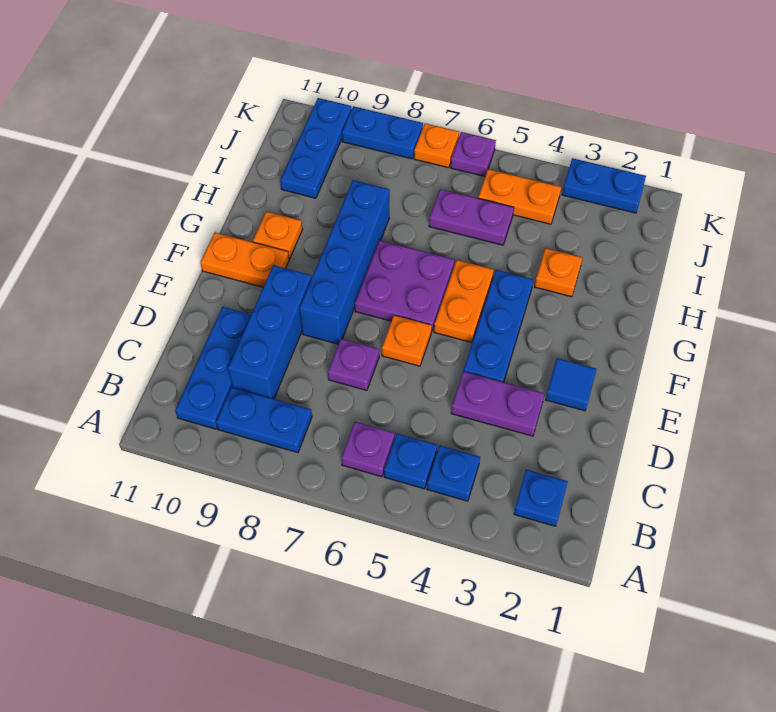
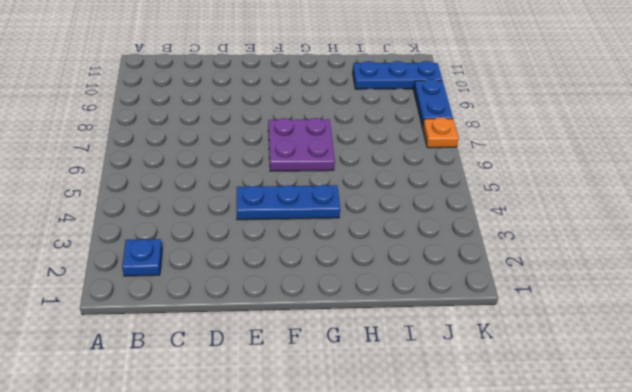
none -> blue plate B4 level 1
none -> blue plate B5 level 1
none -> purple plate B6 level 1

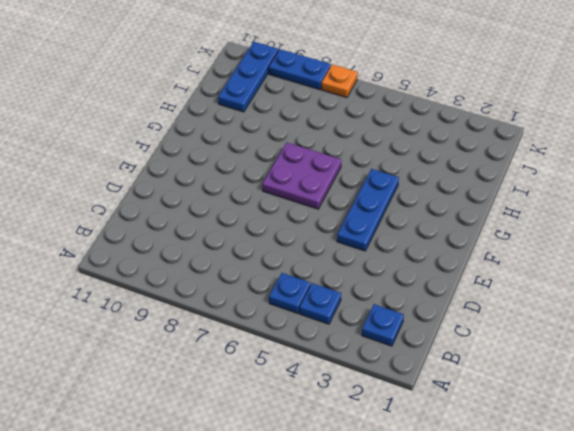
none -> purple plate B6 level 1
none -> blue plate B8:B9 level 1
none -> blue plate B10:D10 level 1

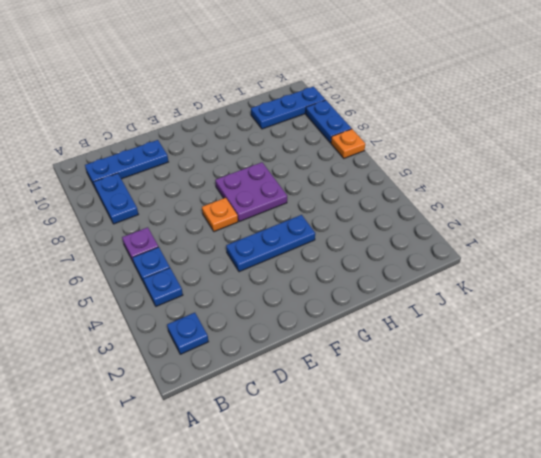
none -> blue brick C9:E9 level 1
none -> purple plate D3:D4 level 1
none -> purple plate D7 level 1

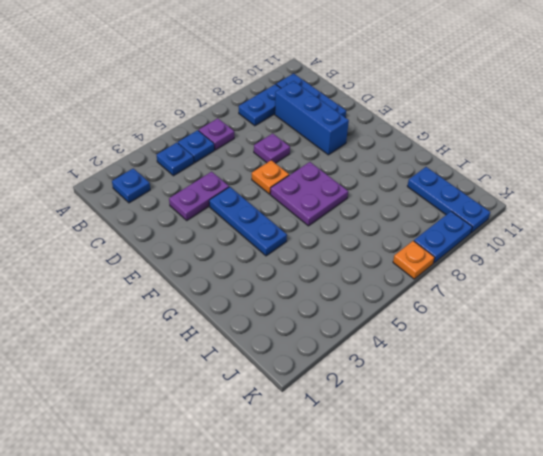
none -> blue tile E2 level 1
none -> blue brick E8:H8 level 1
none -> orange plate F5:G5 level 1

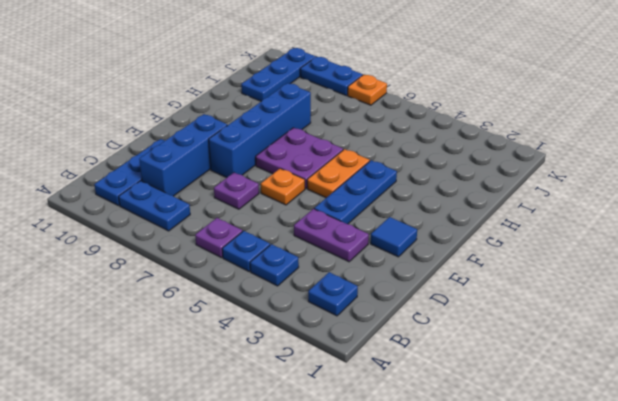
none -> orange plate F10:F11 level 1
none -> orange plate G10 level 1
none -> orange plate H3 level 1

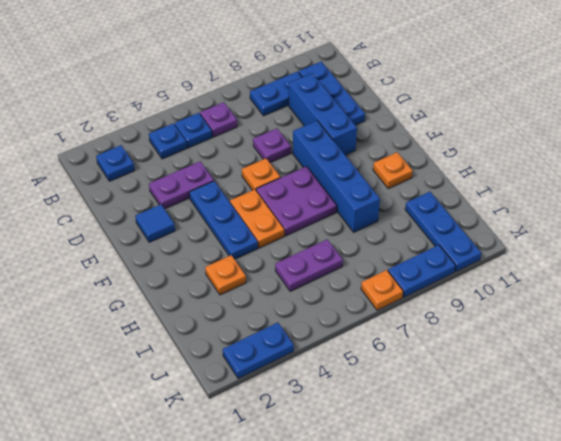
none -> orange plate F10:F11 level 1
none -> orange plate J4:J5 level 1
none -> purple plate K6 level 1

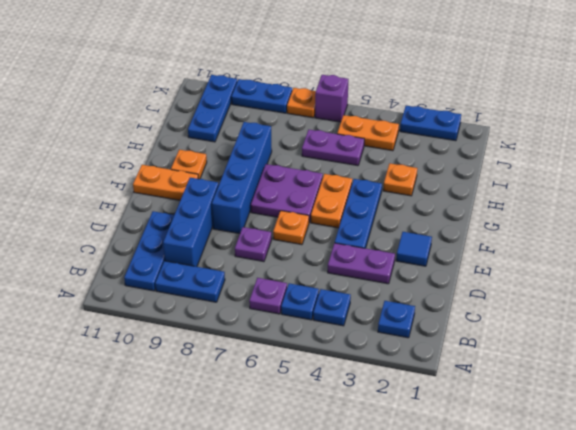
purple brick K6 level 1 -> purple plate K6 level 1

